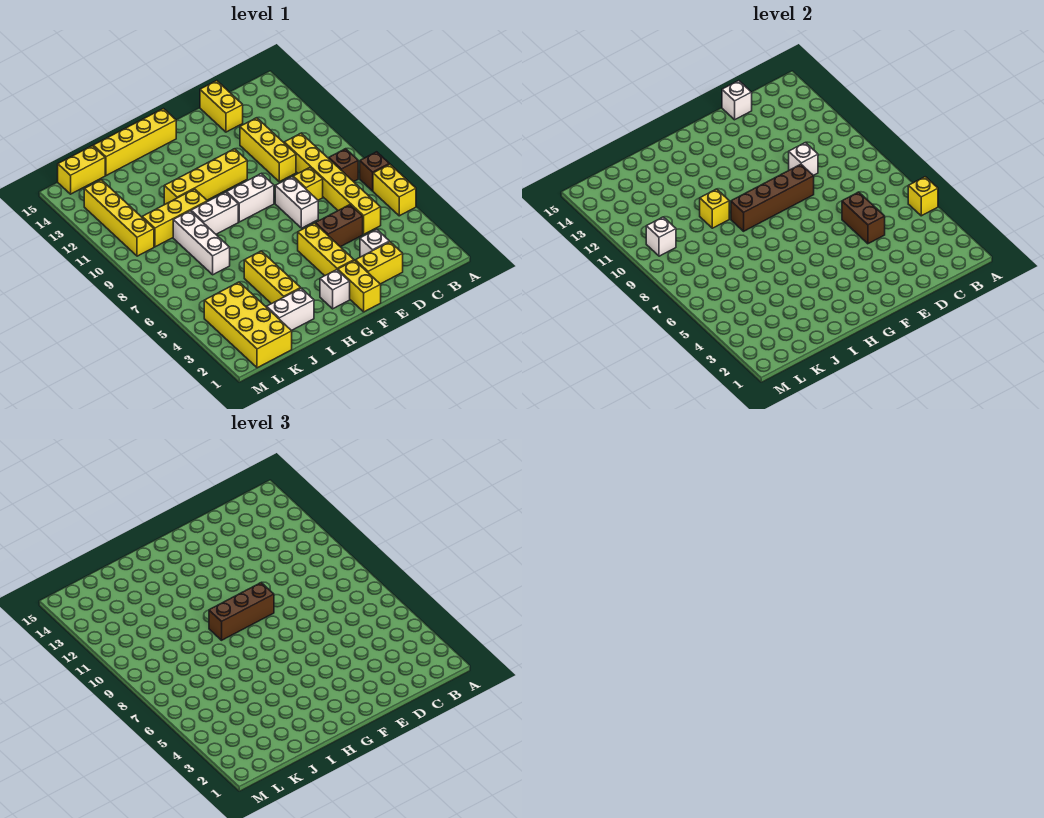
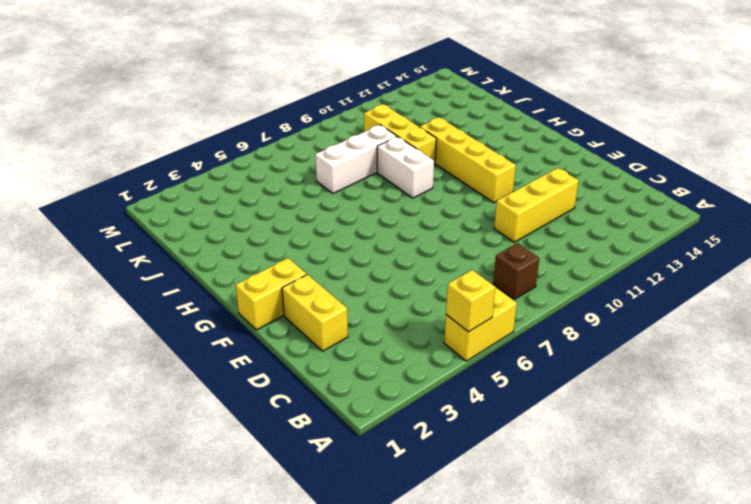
none -> brown brick A7 level 1
none -> yellow brick C5:C10 level 1
none -> white brick D3 level 1
none -> brown brick D5:E5 level 1

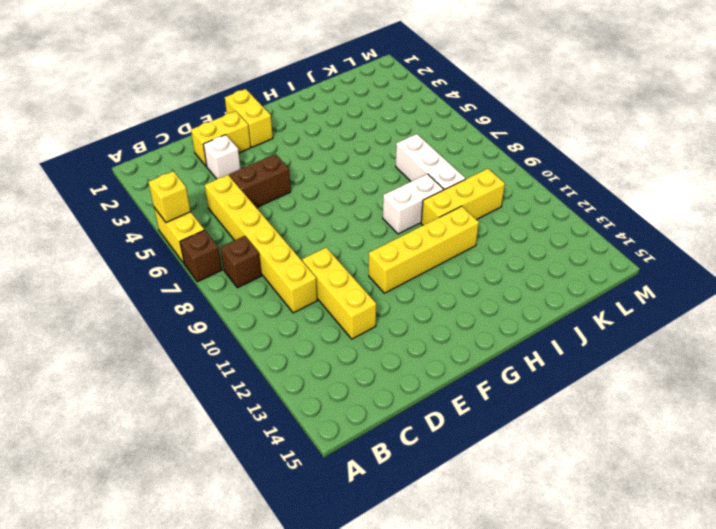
none -> yellow brick D8 level 1
none -> yellow brick D14:D15 level 1
none -> white brick E7:E8 level 1
none -> yellow brick F3:F5 level 1

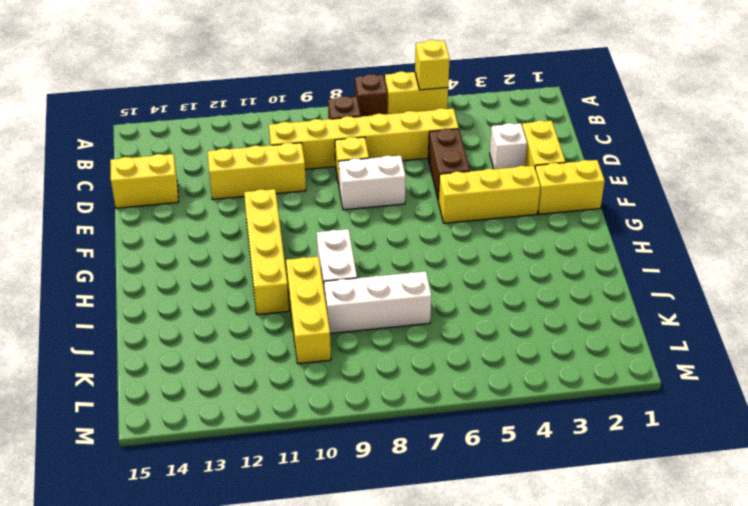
none -> white brick F9:G9 level 1
none -> white brick G2 level 1
none -> yellow brick G15:J15 level 1
none -> white brick I2:J2 level 1

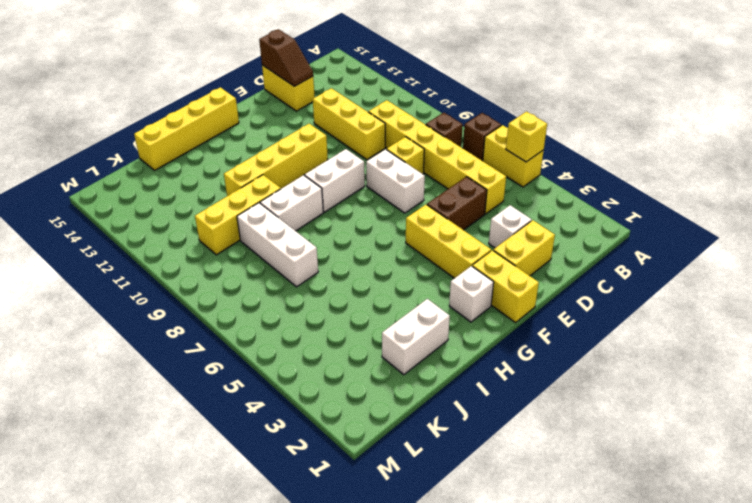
brown slope D14:D15 level 2 top 15 -> white brick D15 level 2
none -> yellow brick I3:I5 level 1
none -> yellow brick K1:L4 level 1
none -> yellow brick K15:L15 level 1
none -> yellow brick L10:L13 level 1

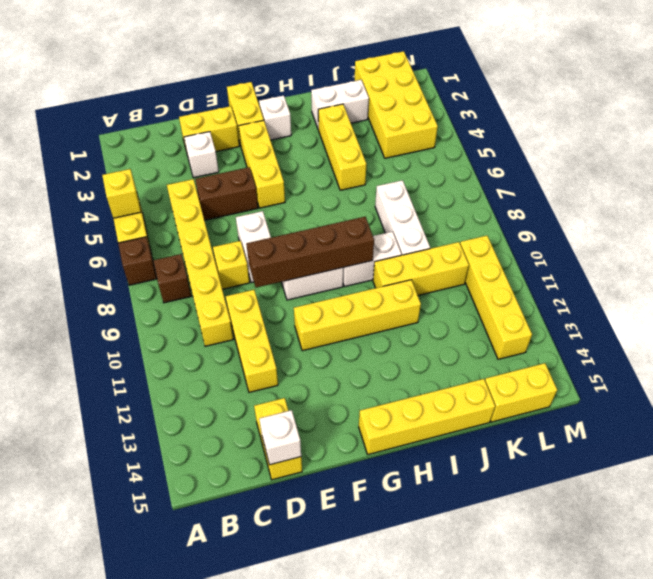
none -> brown brick D5:D6 level 2
none -> white brick D10 level 2
none -> yellow brick I10 level 2
none -> white brick L10 level 2

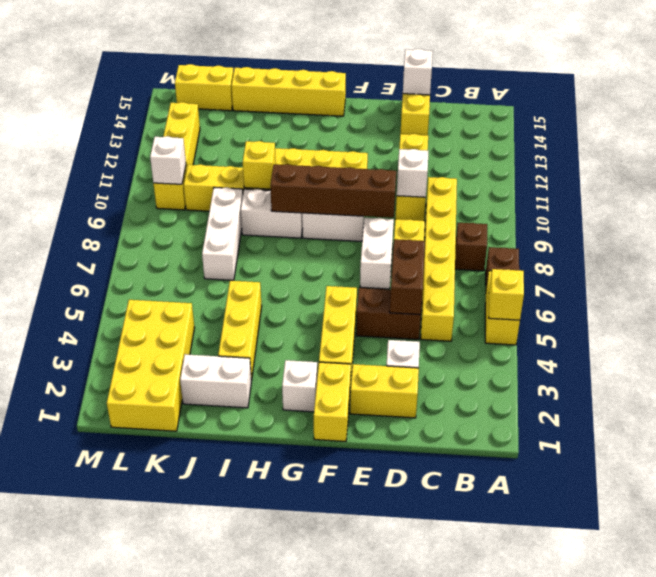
none -> brown brick F9:H9 level 3

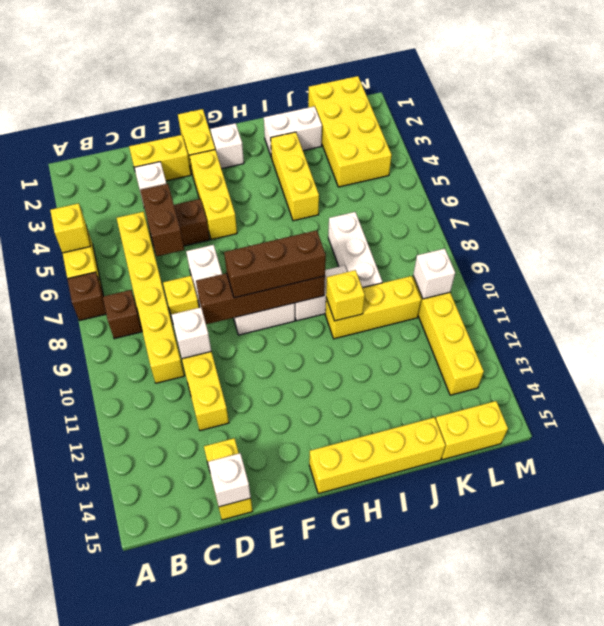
none -> yellow brick F11:I11 level 1

